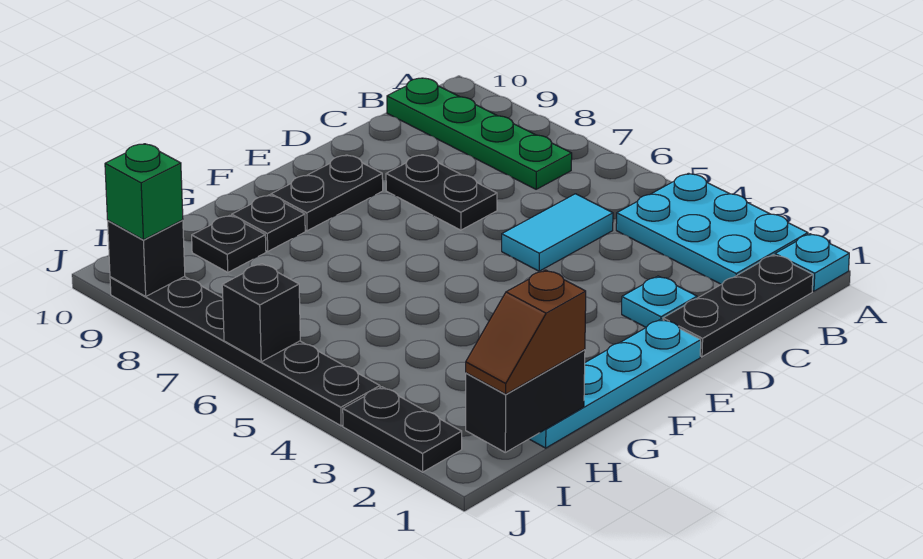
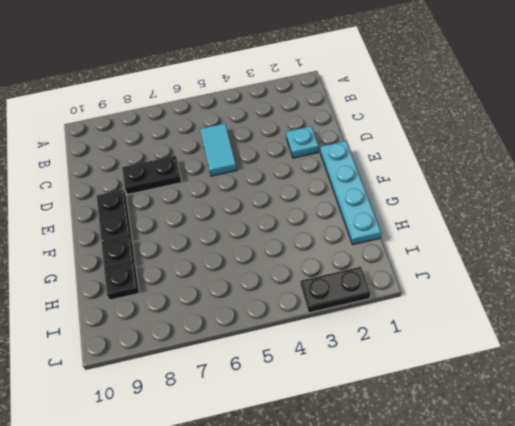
none -> cyan plate A1 level 1
none -> cyan plate A2:B4 level 1
none -> black plate B1:D1 level 1

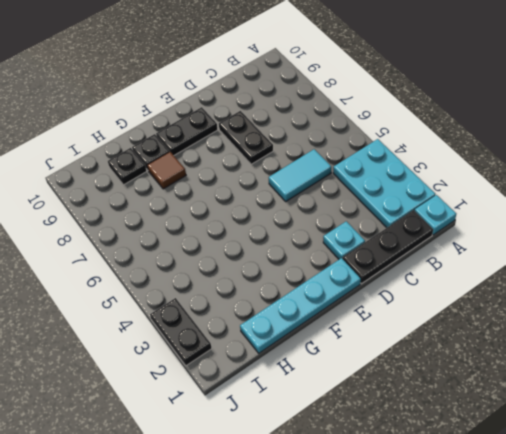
brown tile G8 level 1 -> none
none -> green plate B7:B10 level 1
none -> black plate J4:J9 level 1
none -> black brick H1:I1 level 2

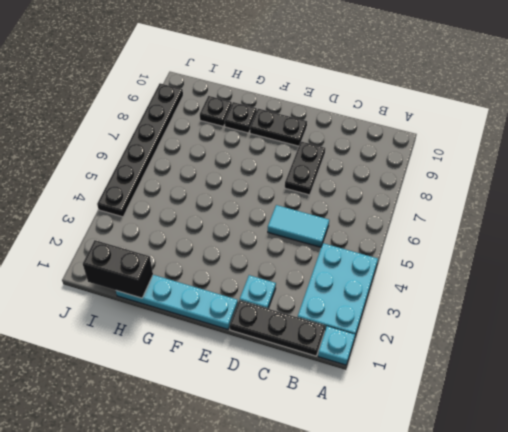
none -> green plate B7:B10 level 1
none -> black plate J2:J3 level 1
none -> black brick J6 level 2

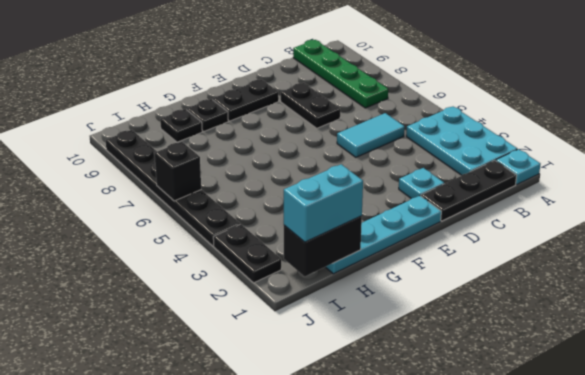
cyan brick H1:I1 level 3 -> brown slope H1:I1 level 3 top H
none -> black brick J9 level 2
none -> green brick J9 level 3

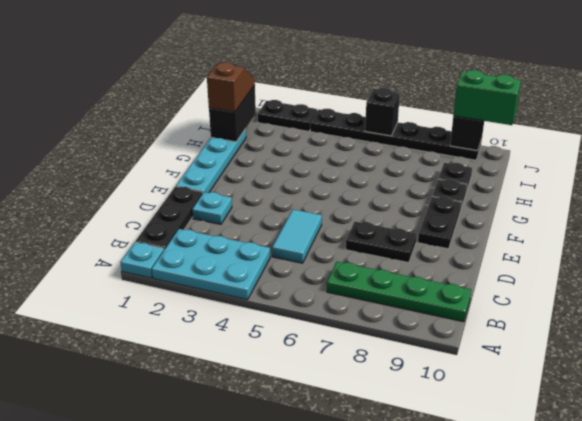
green brick J9:J10 level 3 -> green brick J9 level 3

